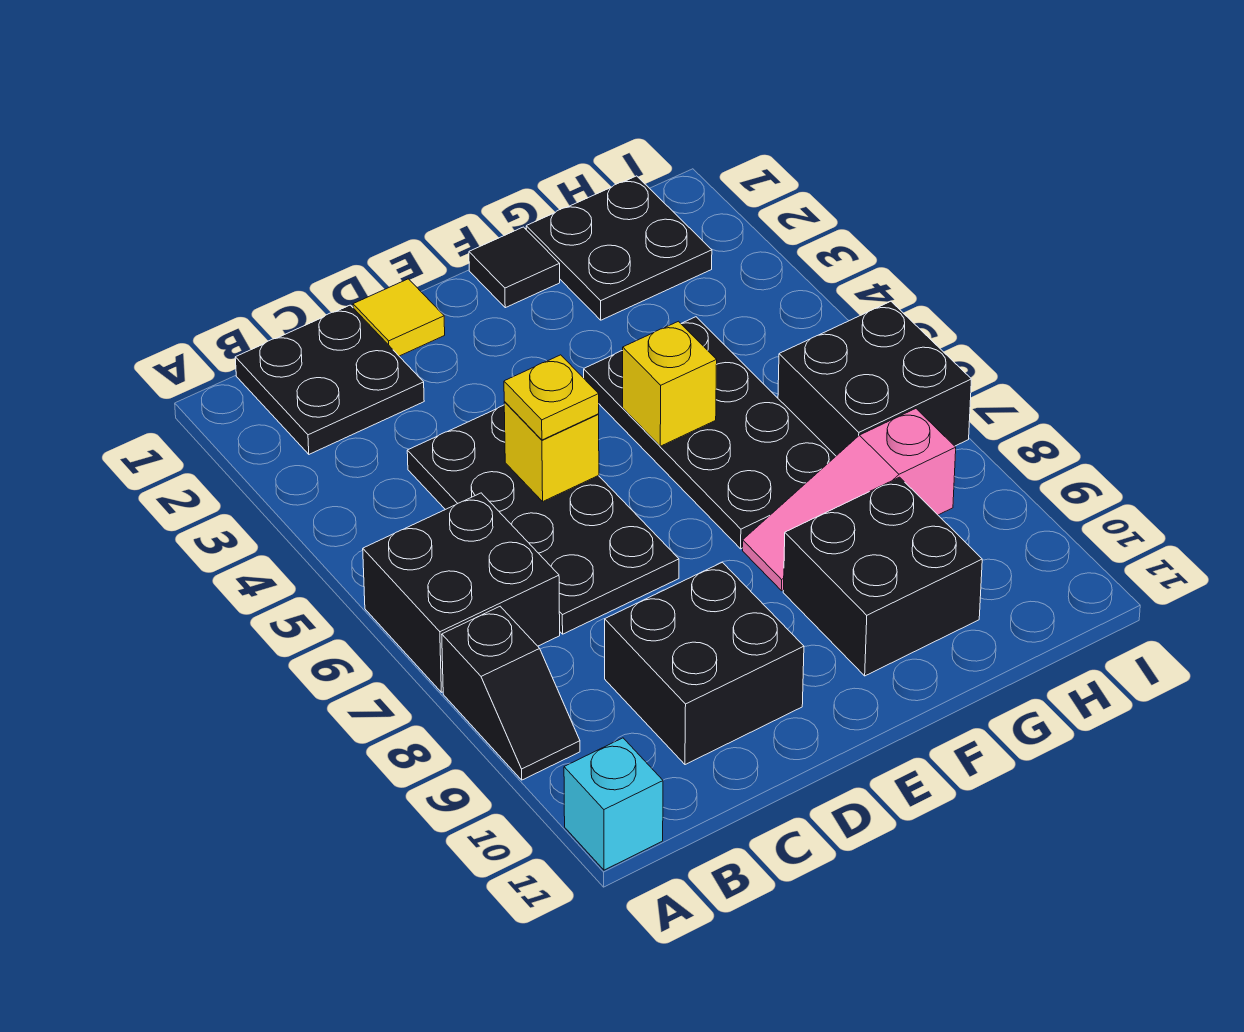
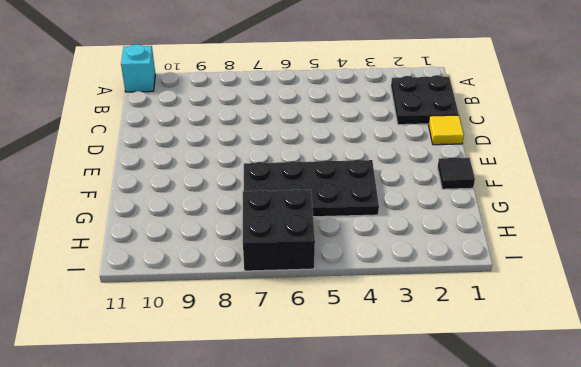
none -> black brick A6:B7 level 1
none -> black slope A8:A9 level 1 top 8
none -> black plate C4:D7 level 1

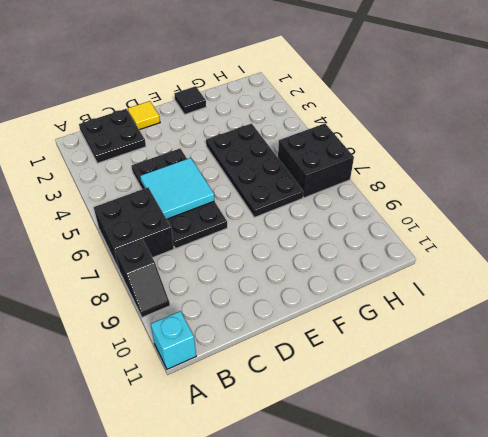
cyan tile C5:D6 level 2 -> yellow brick D5 level 2
none -> black brick C9:D10 level 1
none -> pink slope F8:H8 level 1 top H
none -> black brick F9:G10 level 1

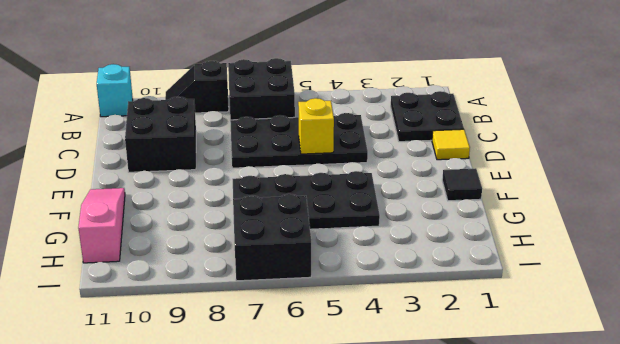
pink slope F11:H11 level 1 top H -> pink slope F8:H8 level 1 top H
none -> black brick F9:G10 level 1
none -> black plate G1:H2 level 1
none -> yellow brick F5 level 2

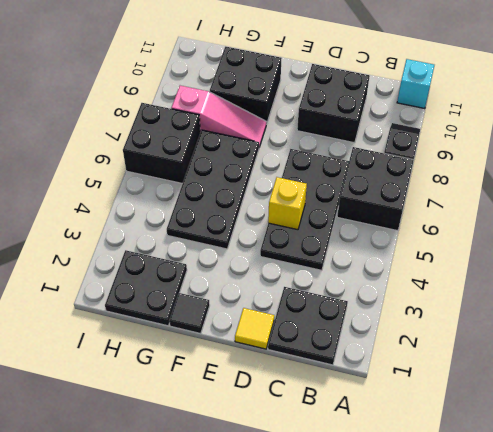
none -> yellow brick F5 level 2
none -> yellow plate D5 level 3

